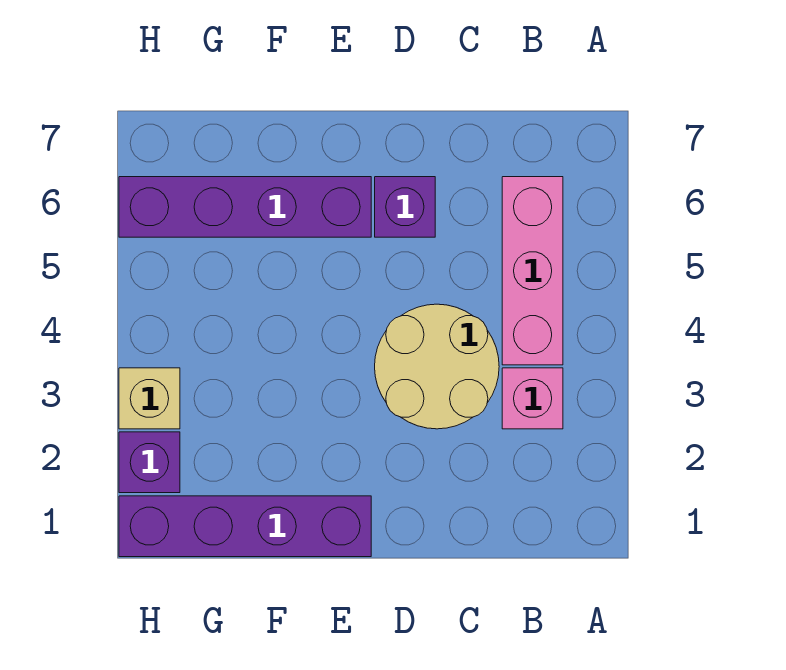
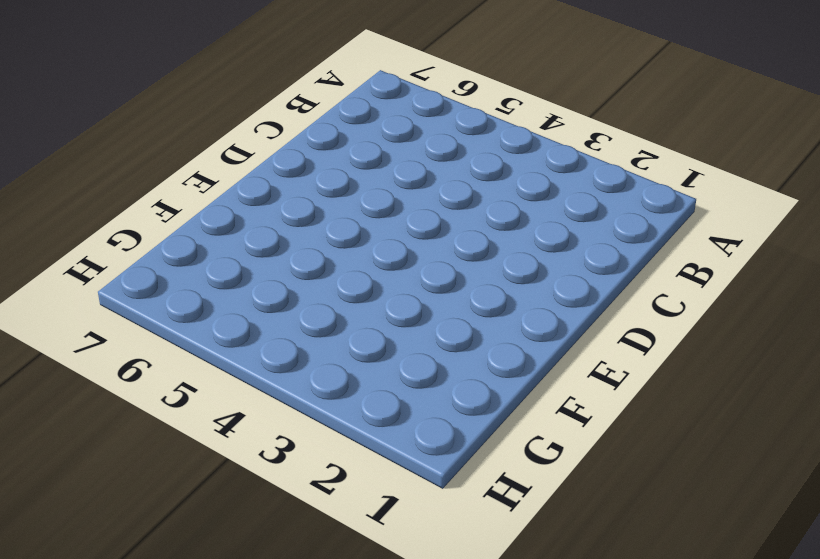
none -> pink brick B3 level 1
none -> pink brick B4:B6 level 1

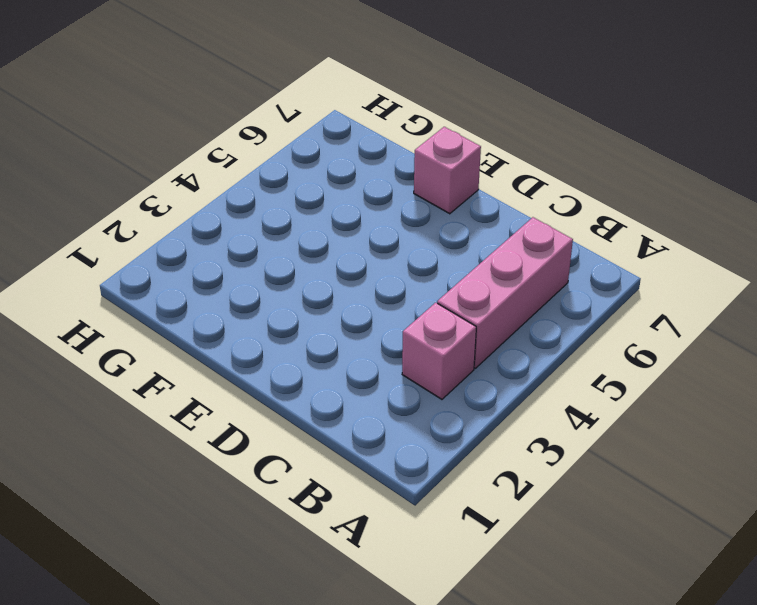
pink brick E7 level 1 -> none
none -> tan round brick C3:D4 level 1
none -> purple brick D6 level 1

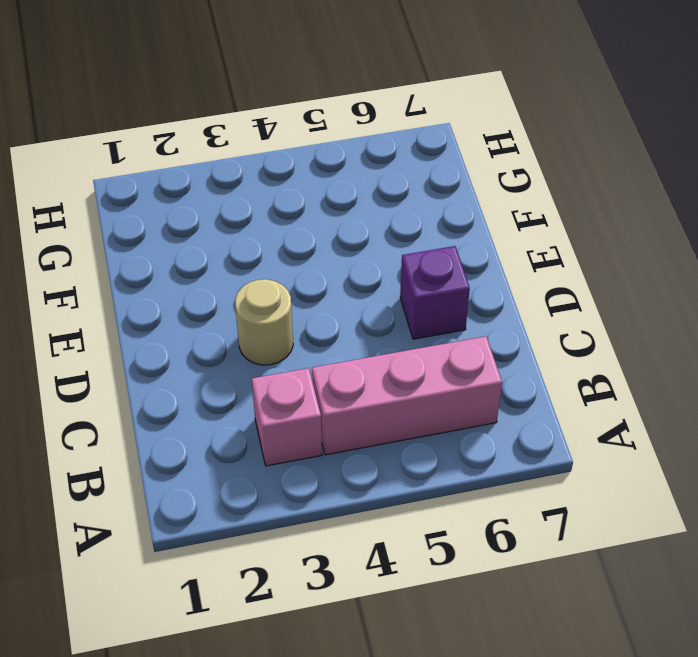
tan round brick D3 level 1 -> tan round brick C3:D4 level 1
none -> purple brick E1:H1 level 1
none -> purple brick E6:H6 level 1

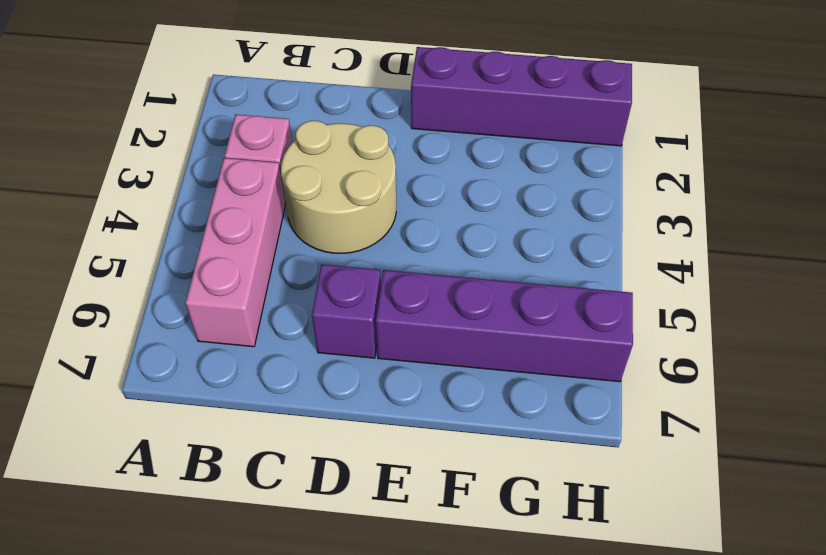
none -> purple brick H2 level 1
none -> tan brick H3 level 1

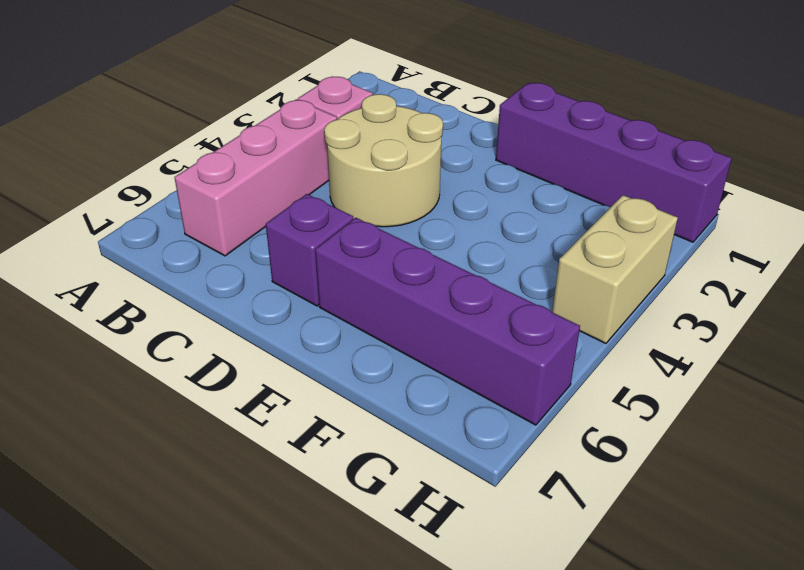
tan brick H3:H4 level 1 -> tan brick H3 level 1
none -> purple brick H2 level 1

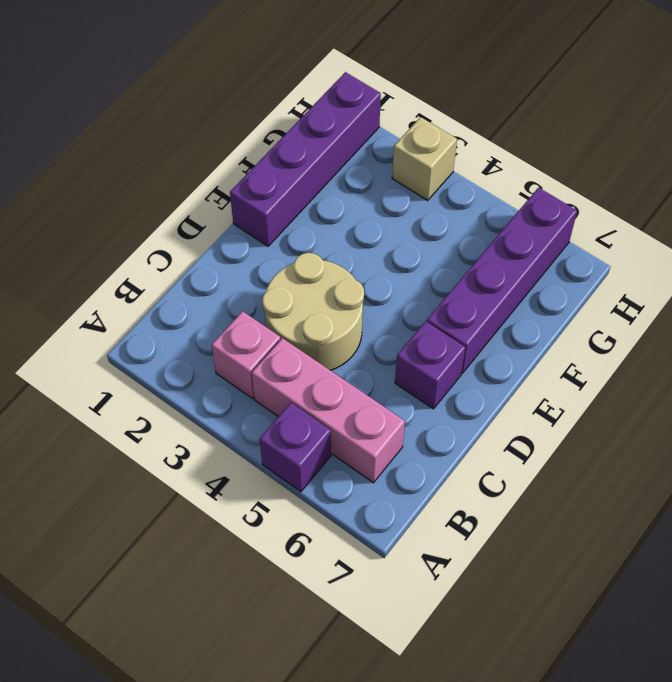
purple brick A5 level 1 -> purple brick H2 level 1

